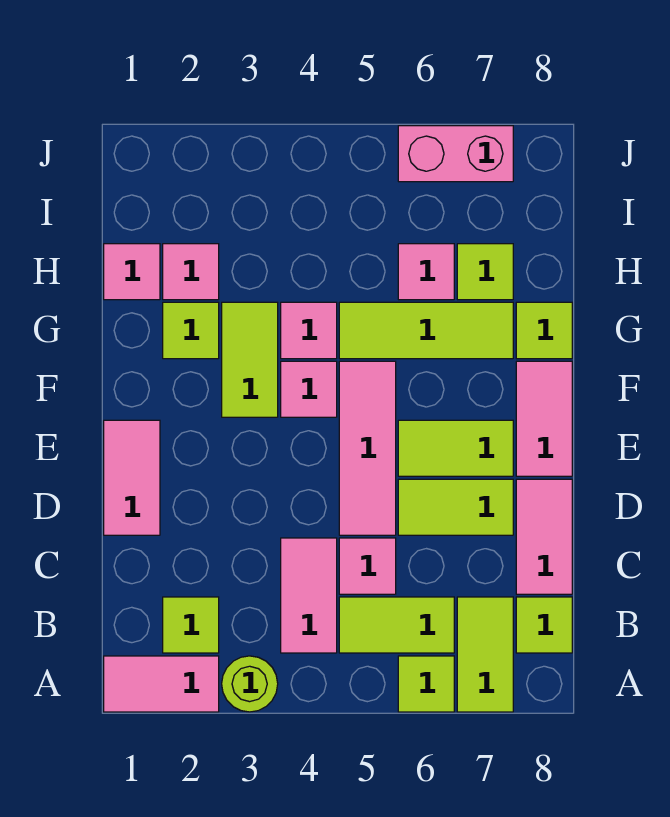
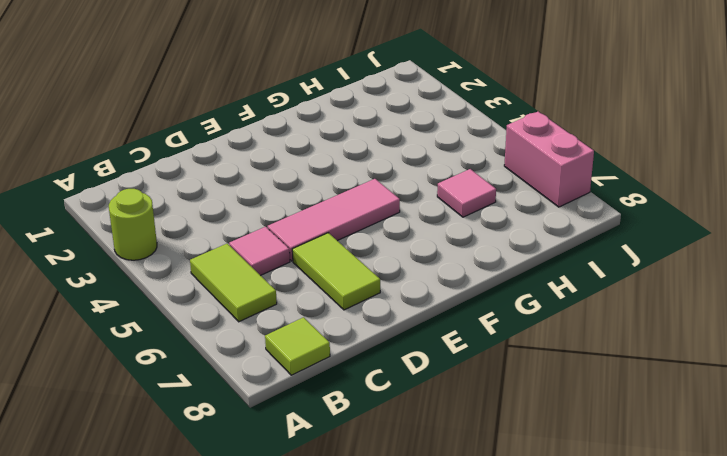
none -> pink tile A1:A2 level 1
none -> lime tile A6 level 1
none -> lime tile A7:B7 level 1

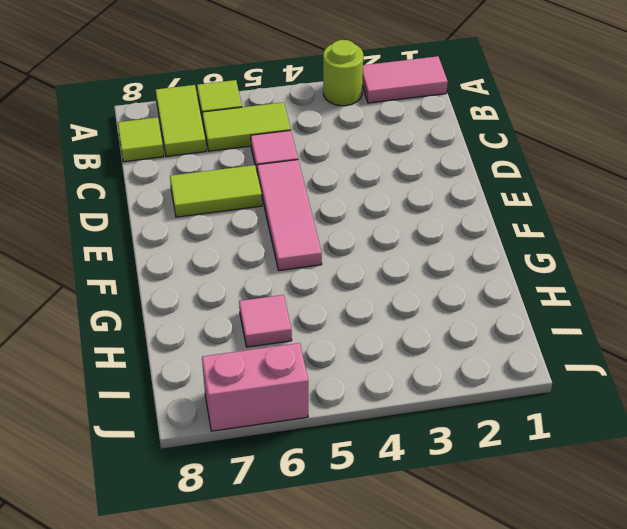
none -> lime tile B2 level 1
none -> pink tile B4:C4 level 1
none -> pink tile C8:D8 level 1

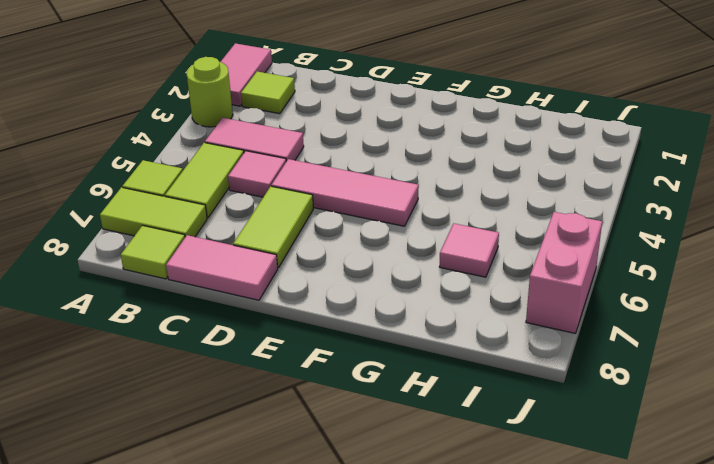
none -> pink tile D1:E1 level 1
none -> lime tile E6:E7 level 1
none -> pink tile E8:F8 level 1

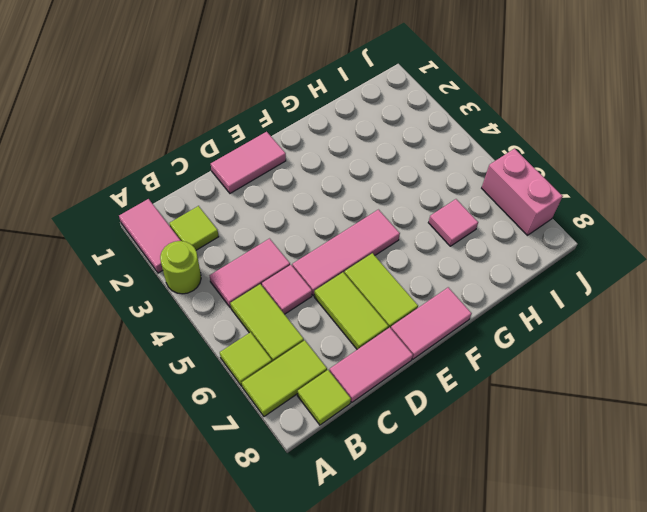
none -> lime tile F3:G3 level 1
none -> pink tile F4 level 1
none -> lime tile G2 level 1

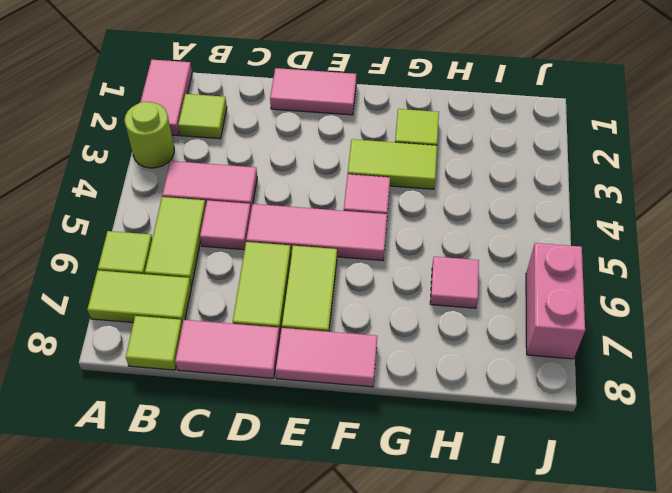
none -> pink tile G4 level 1
none -> lime tile G5:G7 level 1
none -> lime tile G8 level 1

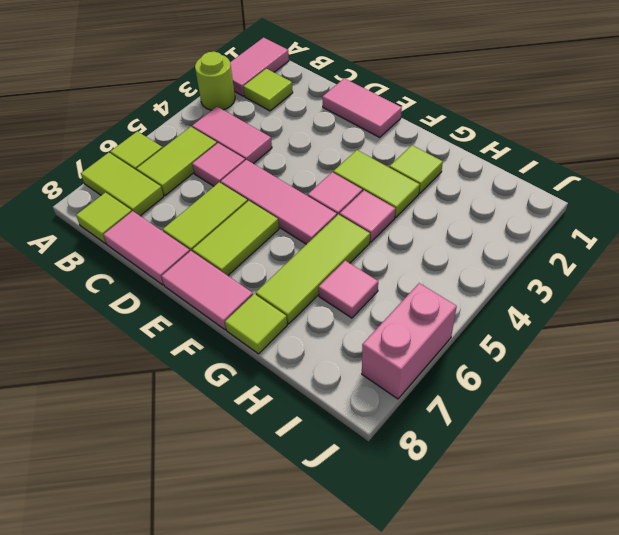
none -> pink tile H1 level 1
none -> pink tile H2 level 1
none -> lime tile H7 level 1

